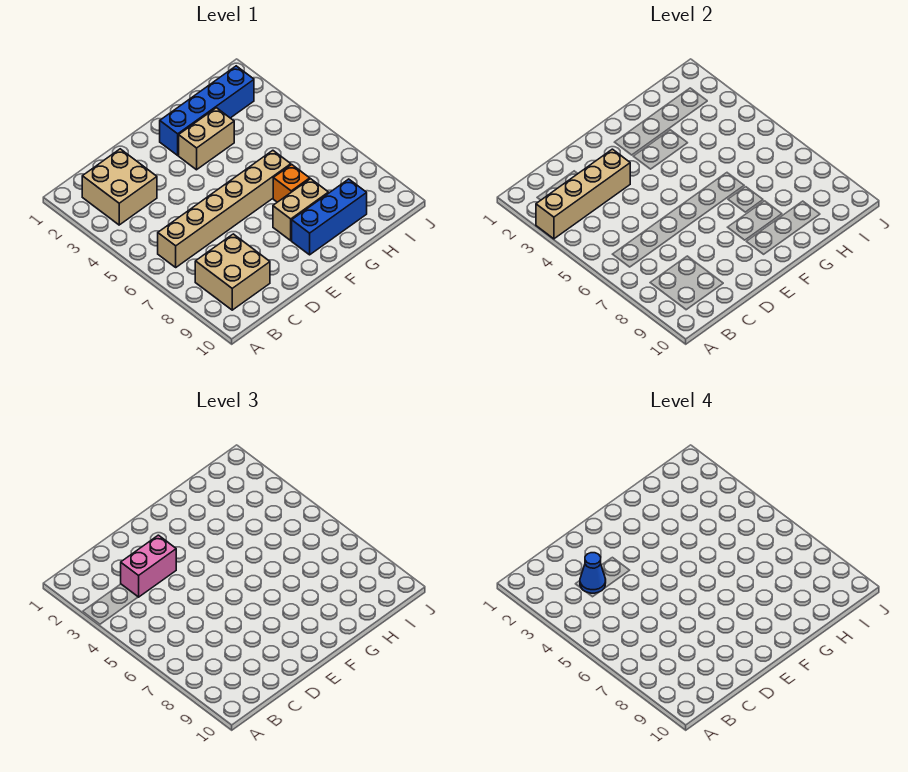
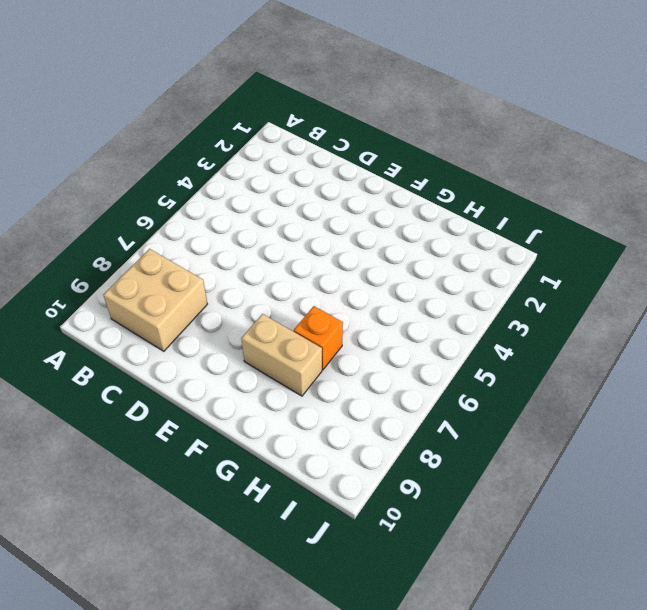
none -> tan brick B2:C3 level 1
none -> tan brick B6:G6 level 1

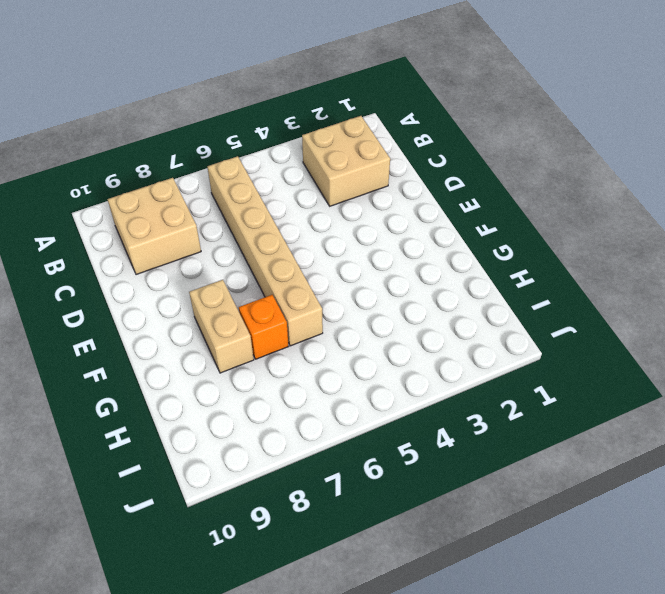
none -> blue brick F2:I2 level 1
none -> tan brick F3:G3 level 1

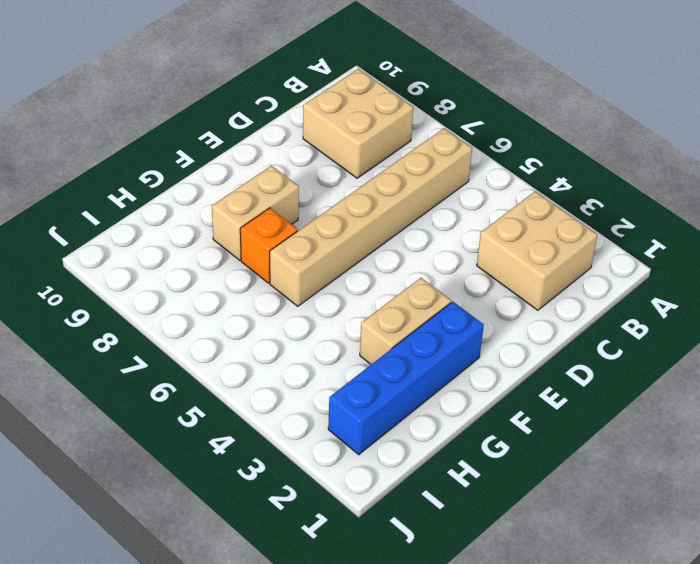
none -> blue brick F9:H9 level 1
none -> tan brick A3:D3 level 2

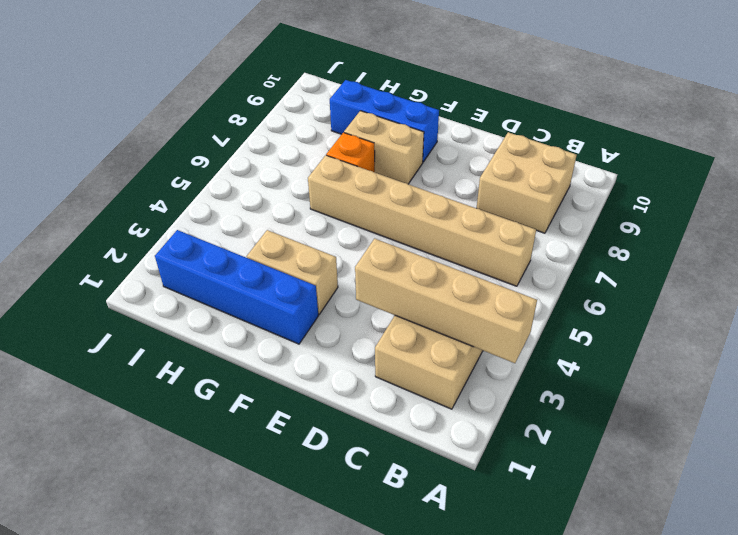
none -> pink brick C3:D3 level 3
none -> blue cone C3 level 4

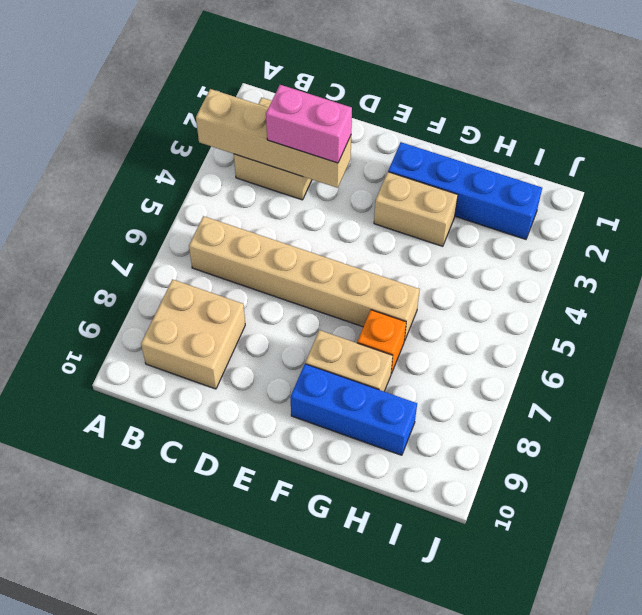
none -> blue cone C3 level 4

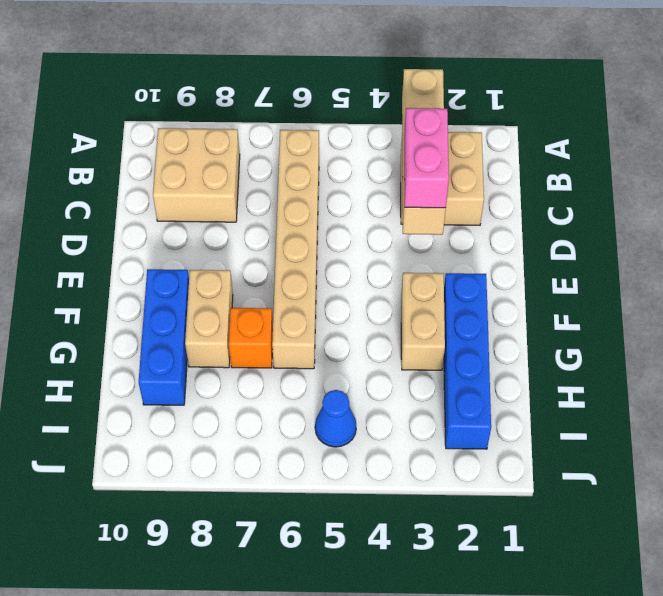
blue cone I5 level 1 -> blue cone C3 level 4

